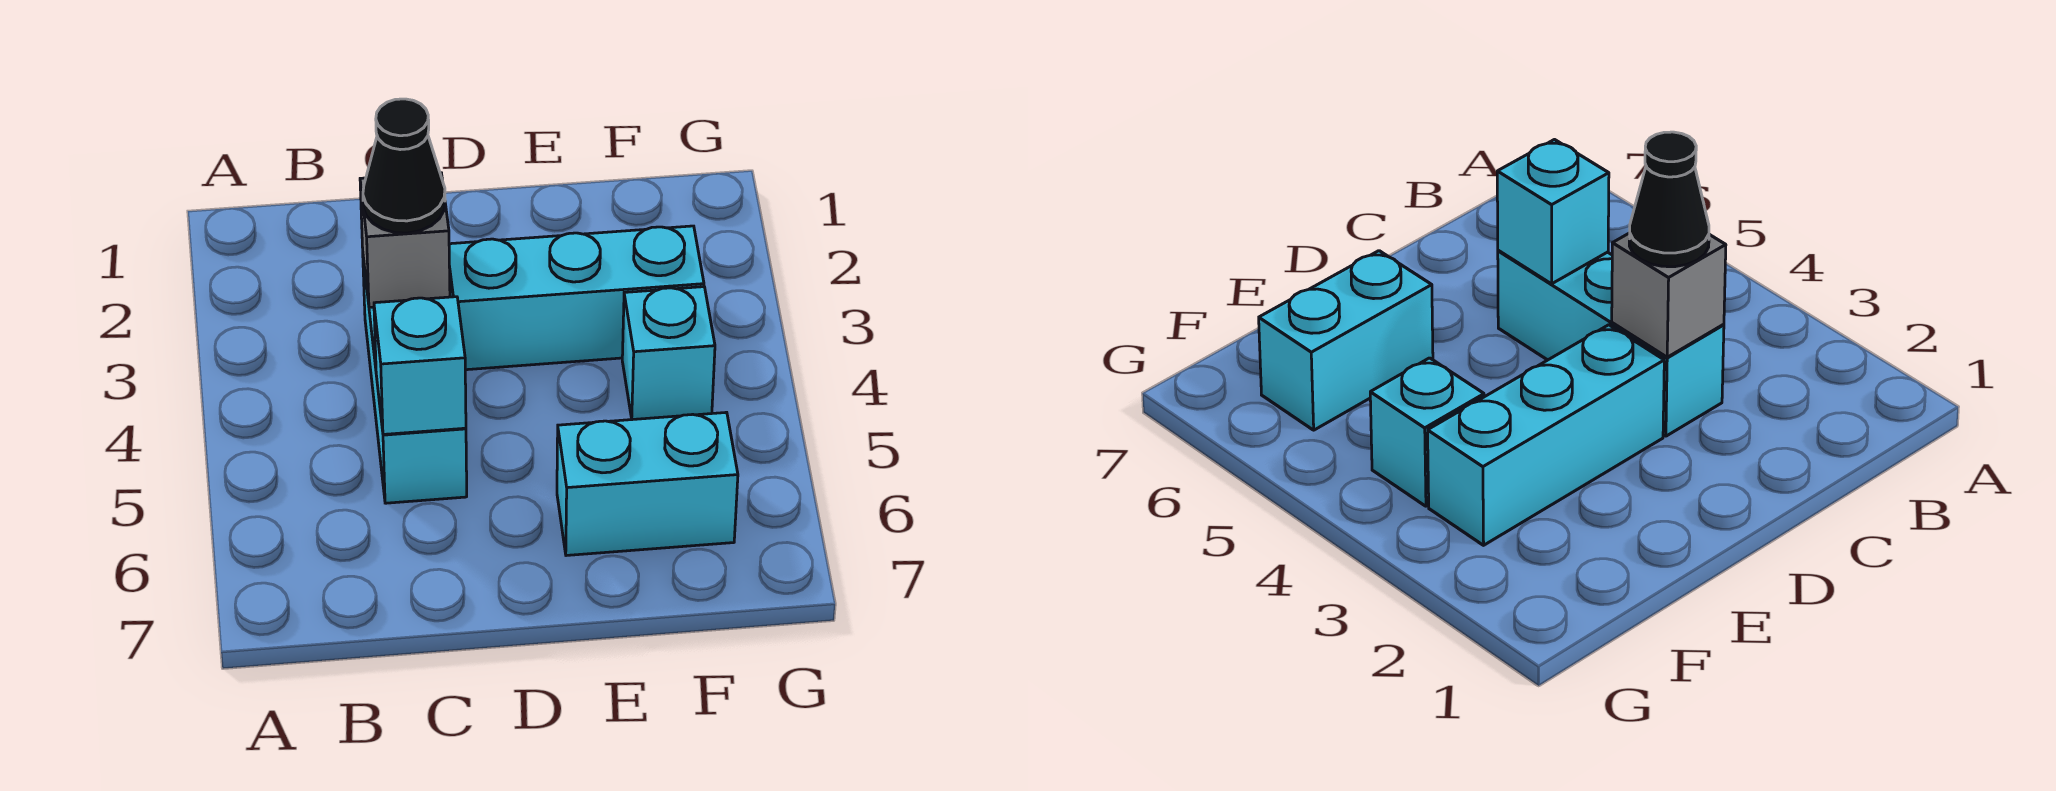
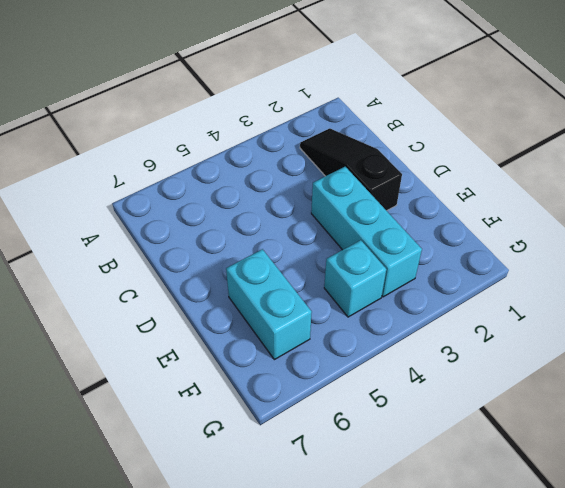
black slope B2:D2 level 1 top D -> none
none -> cyan brick C3:C5 level 1
none -> grey brick C3 level 2

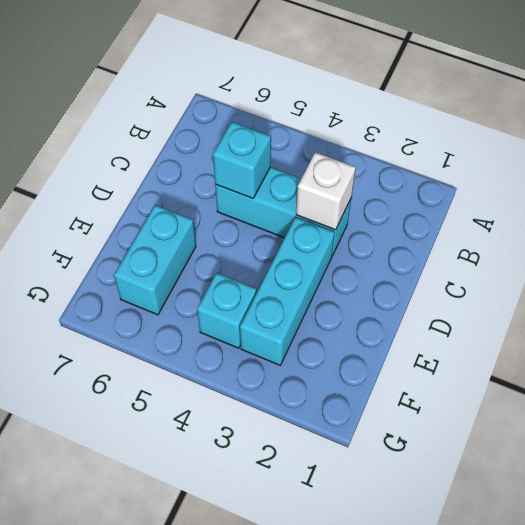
white brick C3 level 2 -> grey brick C3 level 2
none -> black cone C3 level 3

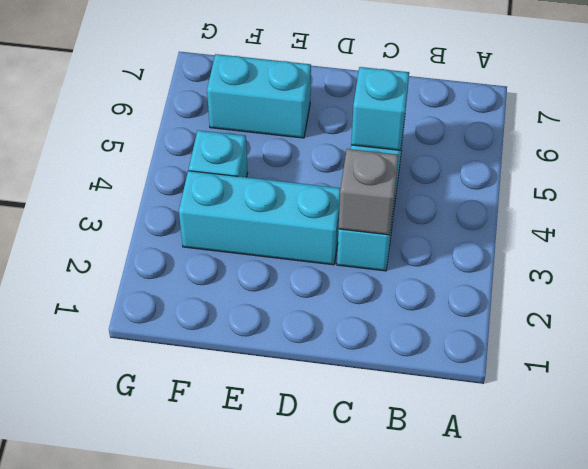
none -> black cone C3 level 3

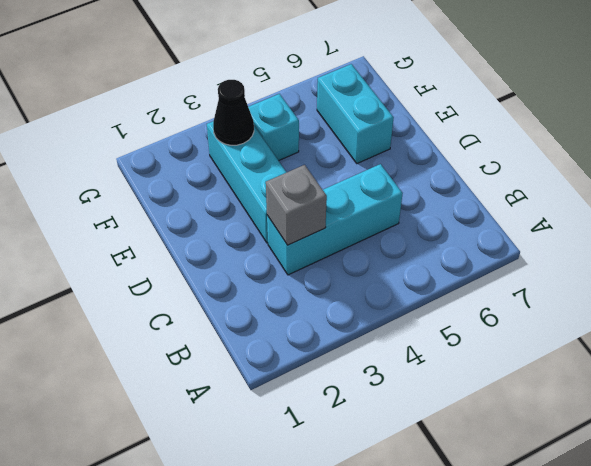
black cone F3 level 2 -> black cone C3 level 3
none -> cyan brick C5 level 2

